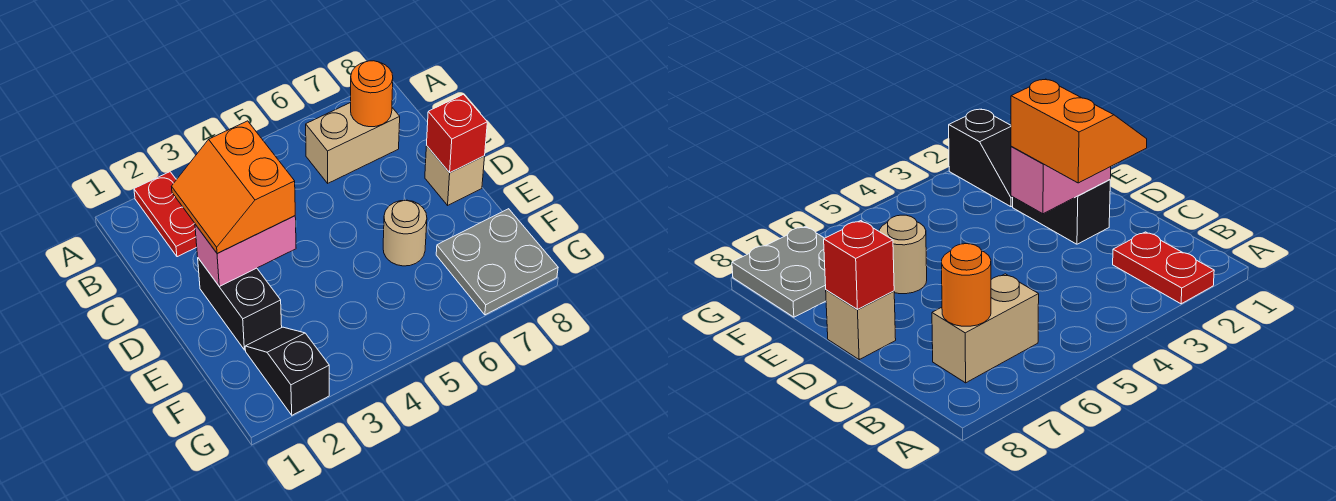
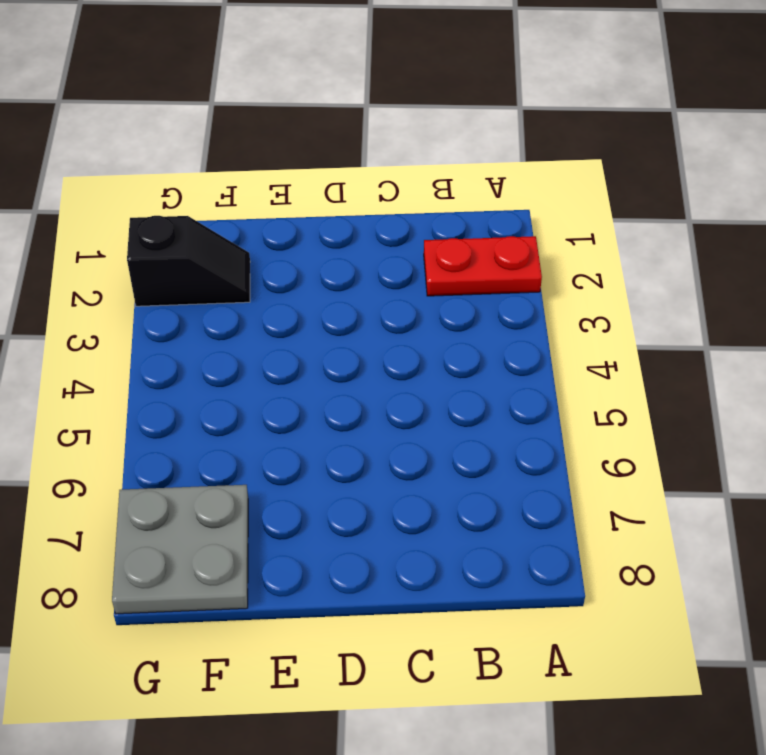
none -> tan brick B6:B7 level 1
none -> black brick D2:E2 level 1

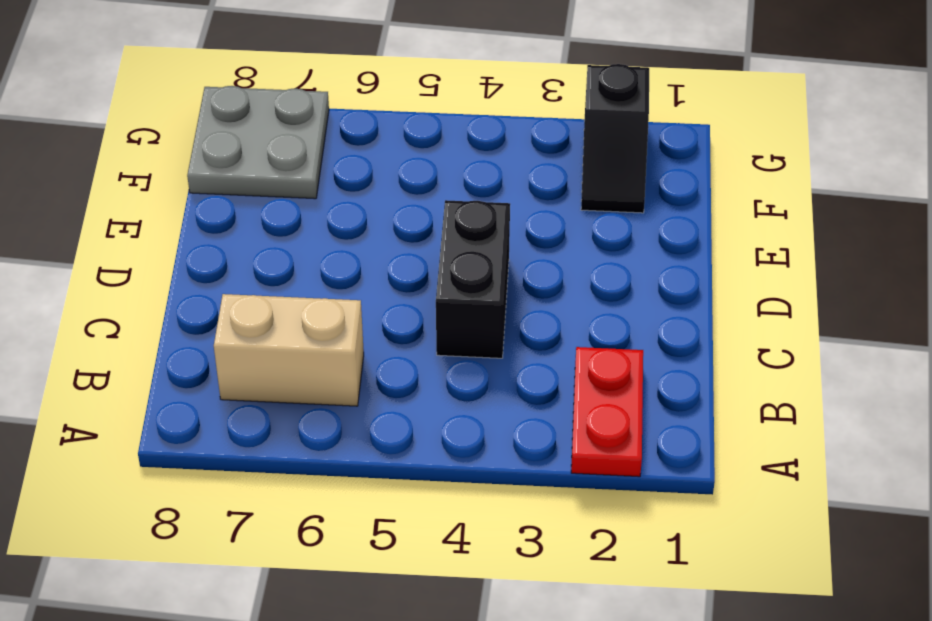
black brick C4:D4 level 1 -> black brick D2:E2 level 1
none -> tan brick D8 level 1
none -> tan round brick E6 level 1

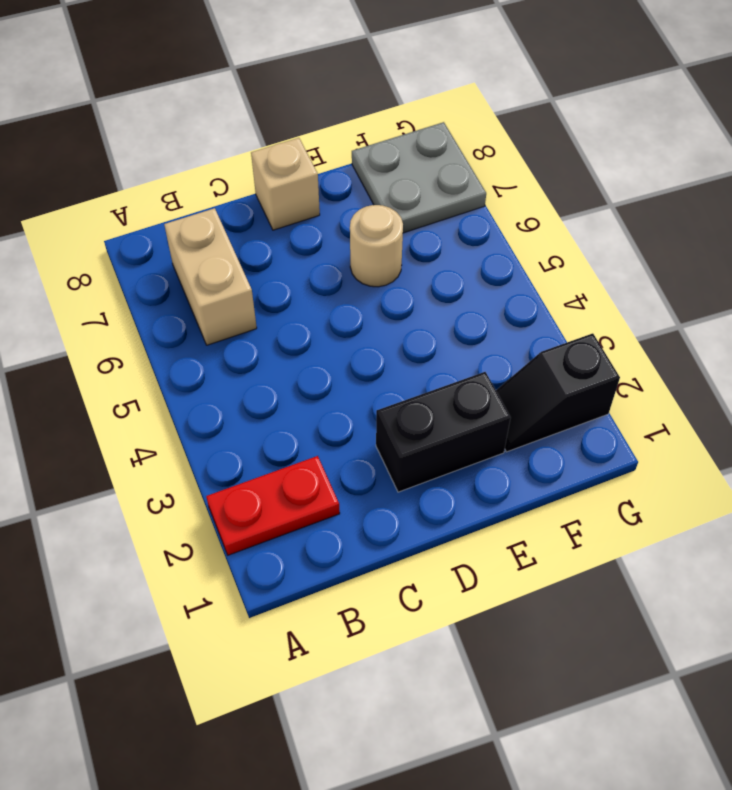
none -> orange round brick B7 level 2
none -> pink brick D2:D3 level 2

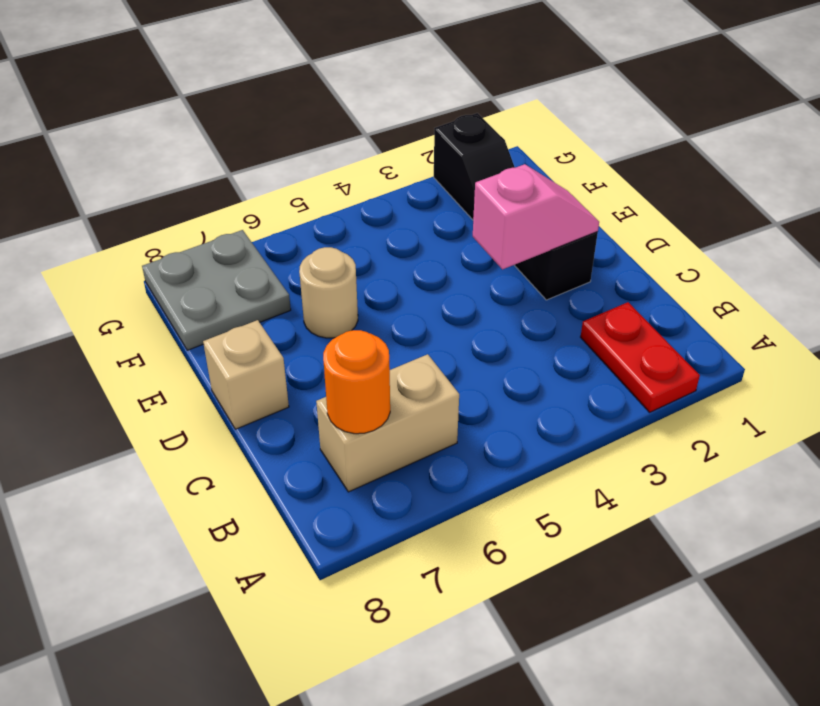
pink slope D2:D3 level 2 top 3 -> pink brick D2:D3 level 2
none -> red brick D8 level 2
none -> orange slope C2:D3 level 3 top 3

